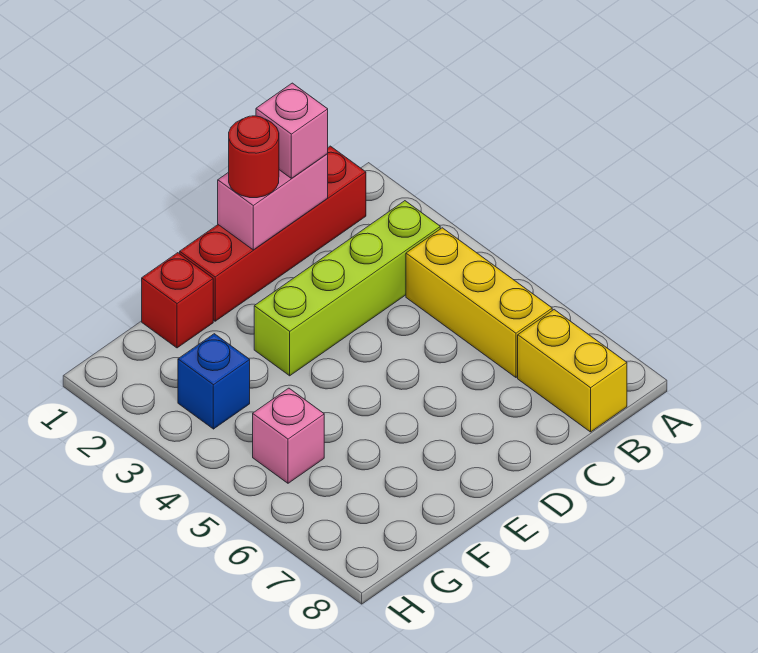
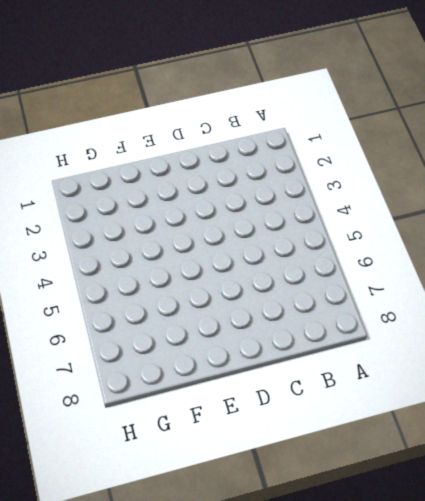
none -> red brick B1:E1 level 1
none -> lime brick B3:E3 level 1

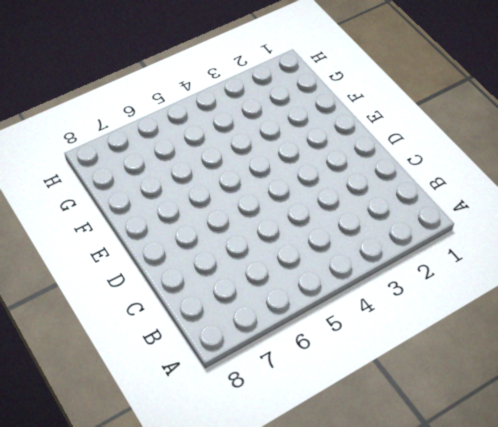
none -> red brick B1:E1 level 1
none -> lime brick B3:E3 level 1

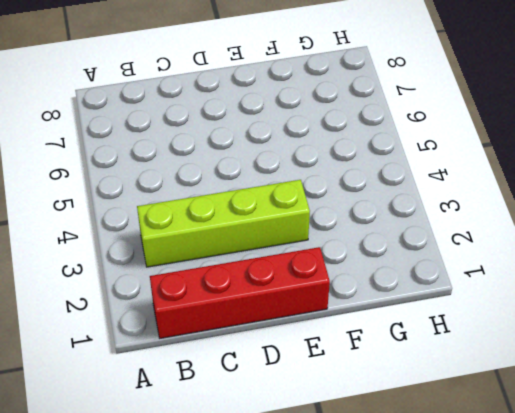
none -> yellow brick B4:B6 level 1
none -> yellow brick B7:B8 level 1

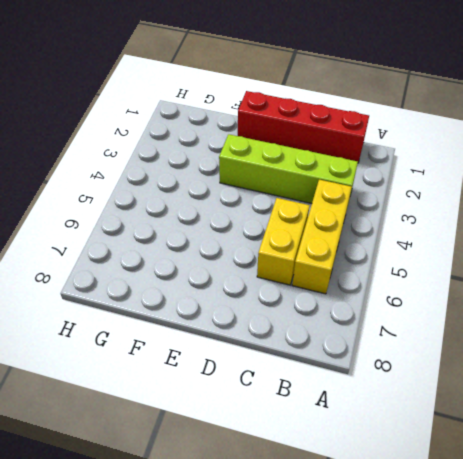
yellow brick C5:C6 level 1 -> yellow brick B7:B8 level 1
none -> red brick F1 level 1
none -> blue brick G3 level 1

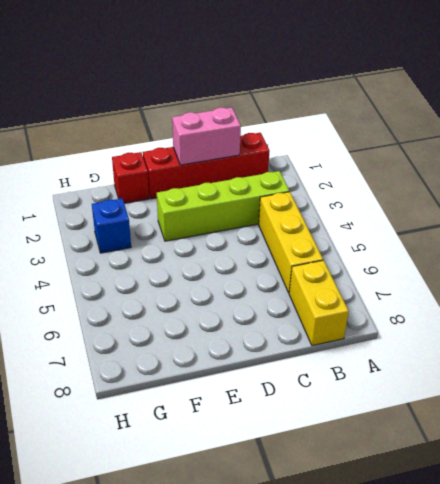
none -> pink brick G5 level 1
none -> pink brick C1 level 3

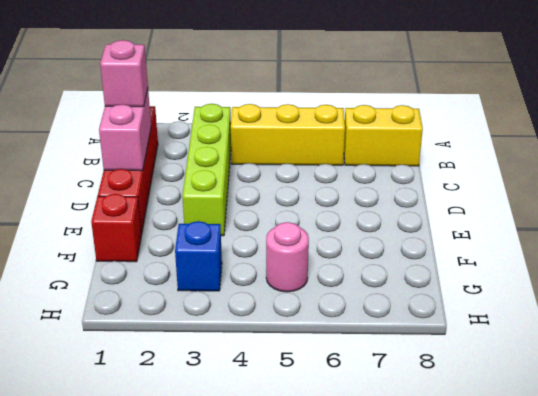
pink round brick G5 level 1 -> pink brick G5 level 1
none -> red round brick D1 level 3

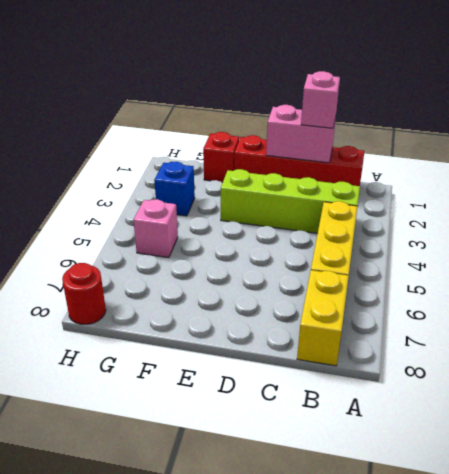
red round brick H8 level 1 -> red round brick D1 level 3

